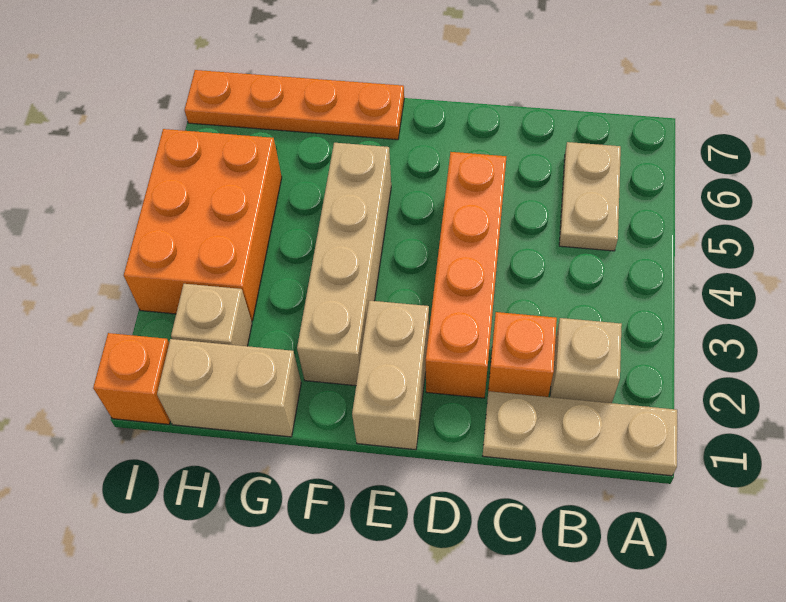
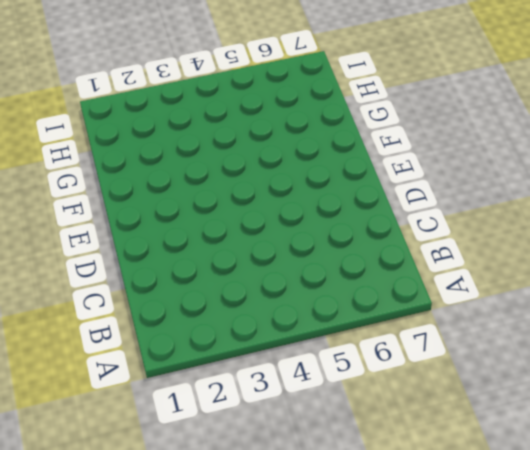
none -> tan plate A1:C1 level 1
none -> tan brick B2 level 1
none -> tan plate B5:B6 level 1

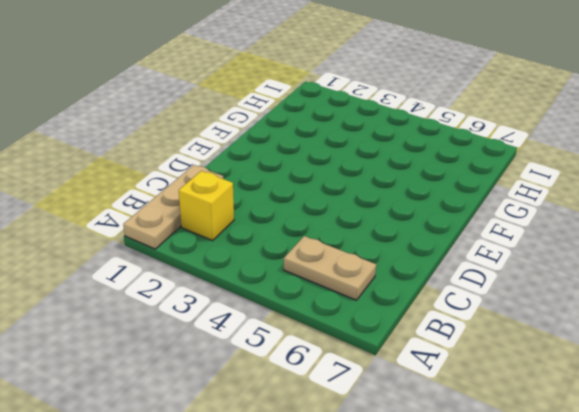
yellow brick B2 level 1 -> tan brick B2 level 1
none -> orange brick C2 level 1
none -> orange brick D2:D5 level 1
none -> tan brick E1:E2 level 1

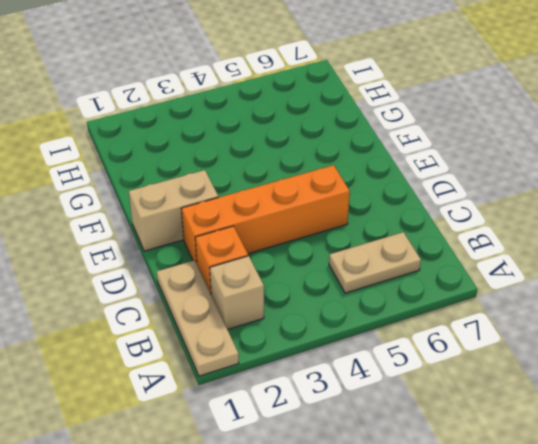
none -> tan brick F2:F5 level 1
none -> orange plate F7:I7 level 1
none -> tan brick G1:H1 level 1

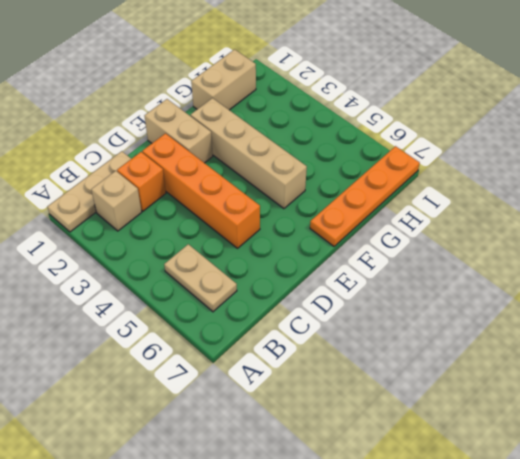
none -> tan brick H2 level 1
none -> orange brick H3:I5 level 1
none -> orange brick I1 level 1

